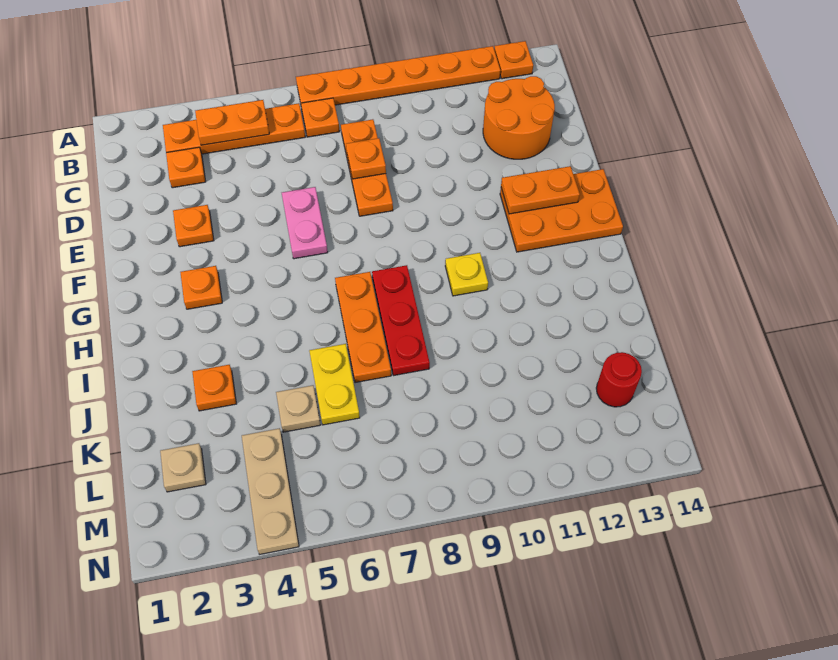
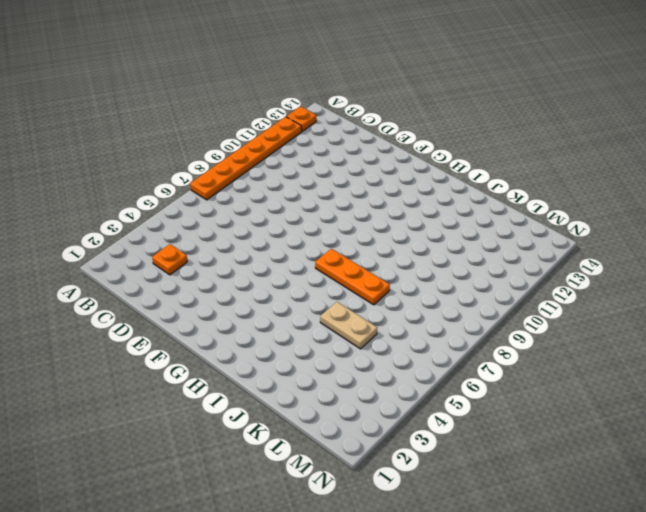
tan plate J5:K5 level 1 -> tan plate K5 level 1
none -> orange plate B3:B6 level 1
none -> orange plate B7 level 1
none -> orange plate C8:E8 level 1

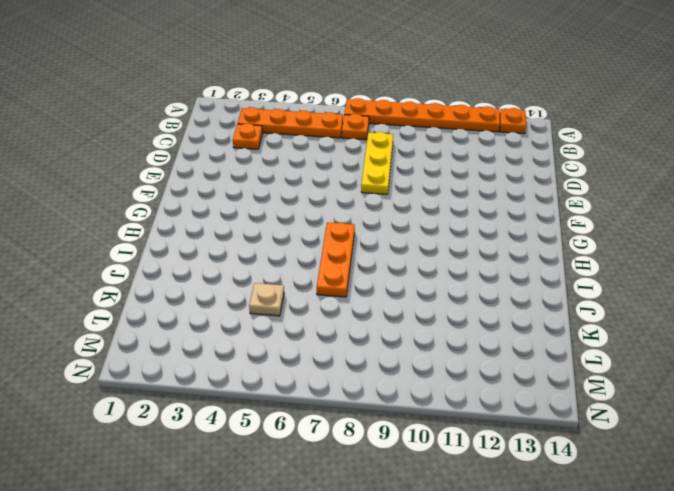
yellow plate C8:E8 level 1 -> orange plate C8:E8 level 1
none -> orange round brick C12:D13 level 1
none -> orange plate E3 level 1
none -> pink plate E6:F6 level 1

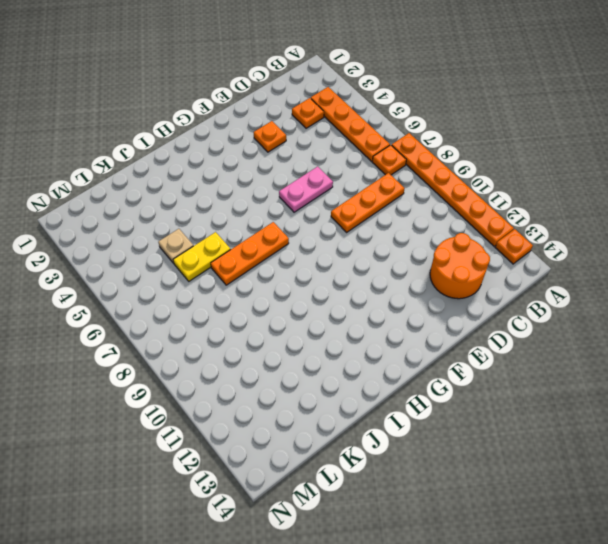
none -> orange plate F12:G14 level 1
none -> orange plate G3 level 1
none -> red plate H8:J8 level 1

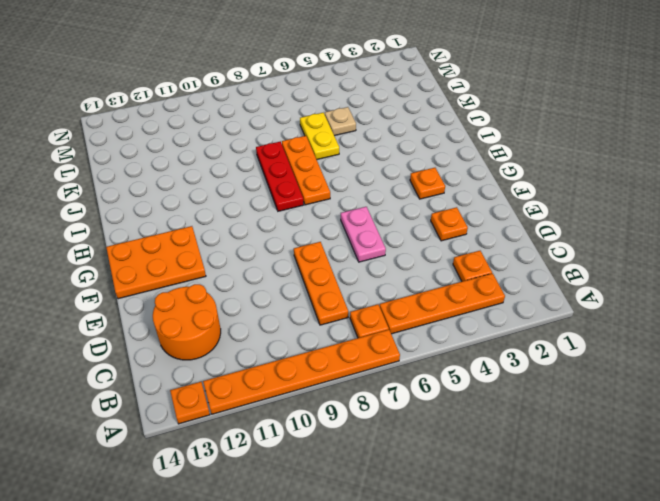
none -> yellow plate H10 level 1
none -> orange plate J3 level 1
none -> tan plate L2 level 1

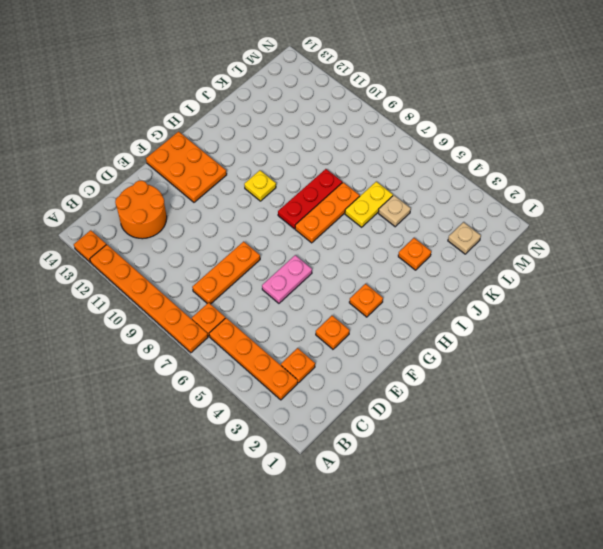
none -> tan plate L4:N4 level 1
none -> red round brick L13 level 1
none -> orange plate B4:B5 level 2

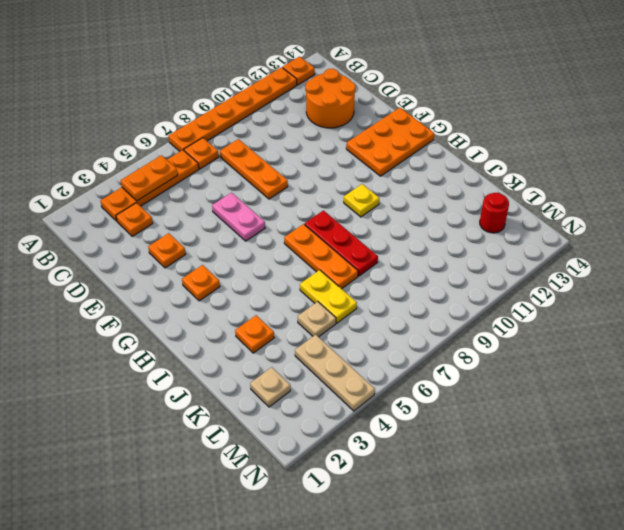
none -> orange plate D8 level 2
none -> orange plate F12:F13 level 2

